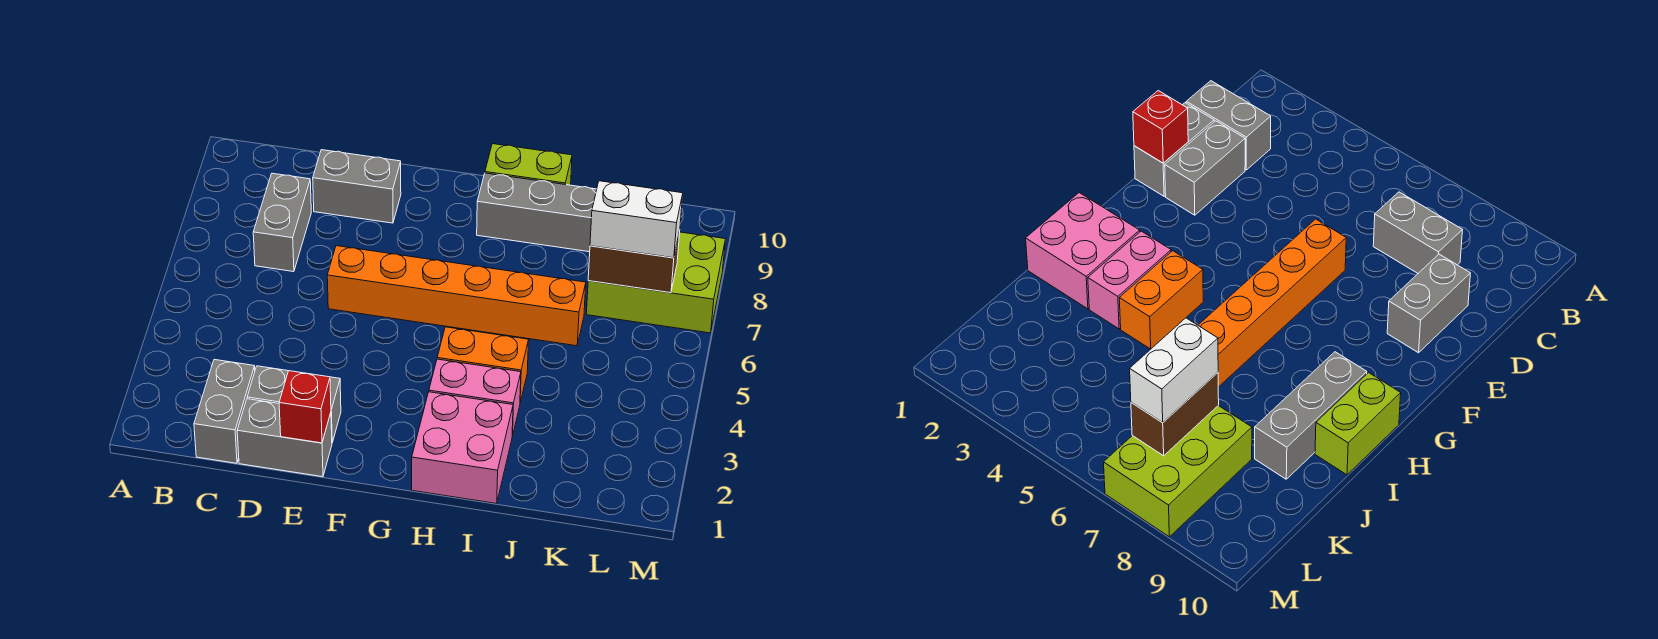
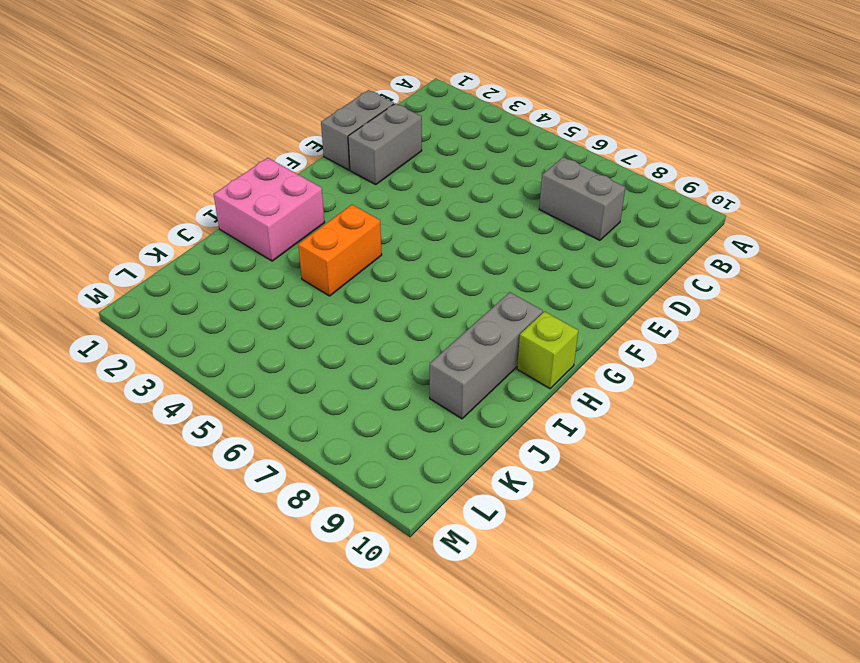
lime brick H10 level 1 -> lime brick H10:I10 level 1
none -> grey brick C1:C2 level 1
none -> grey brick D9:E9 level 1
none -> orange brick E6:J6 level 1

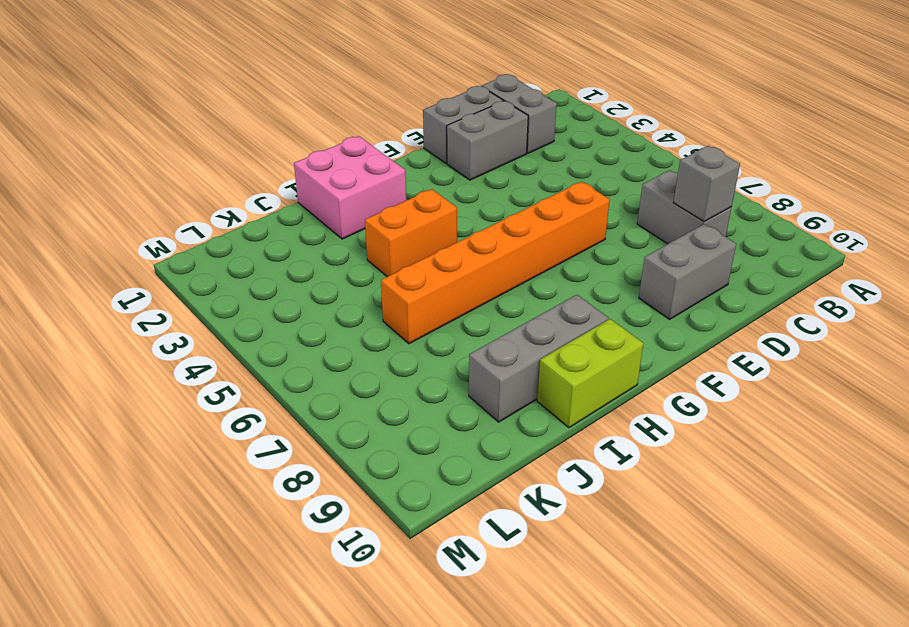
grey brick C8 level 2 -> none
none -> pink brick H3:I3 level 1
none -> lime brick K7:M8 level 1
none -> red brick E1 level 2

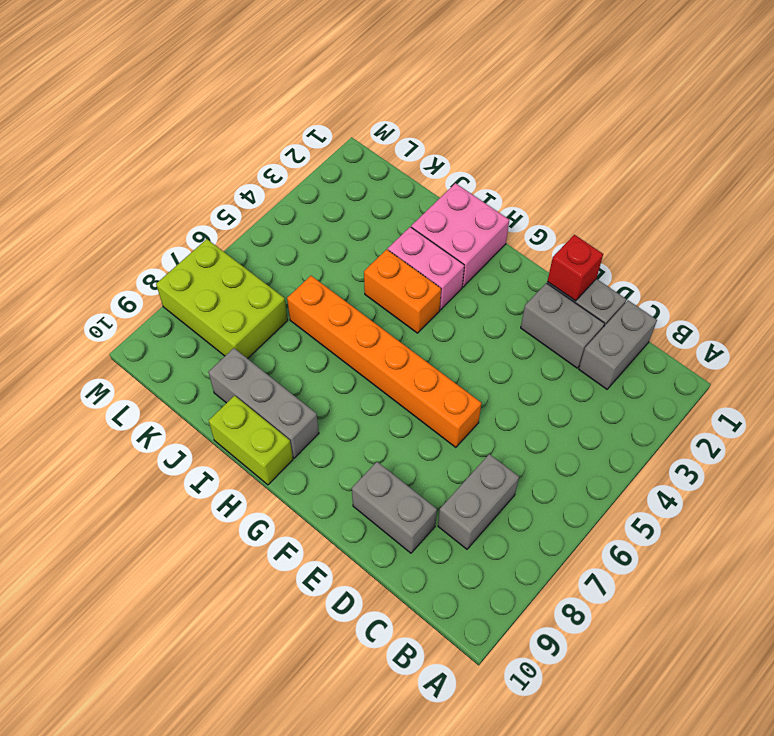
none -> brown brick K7:L7 level 2
none -> white brick K7:L7 level 3

